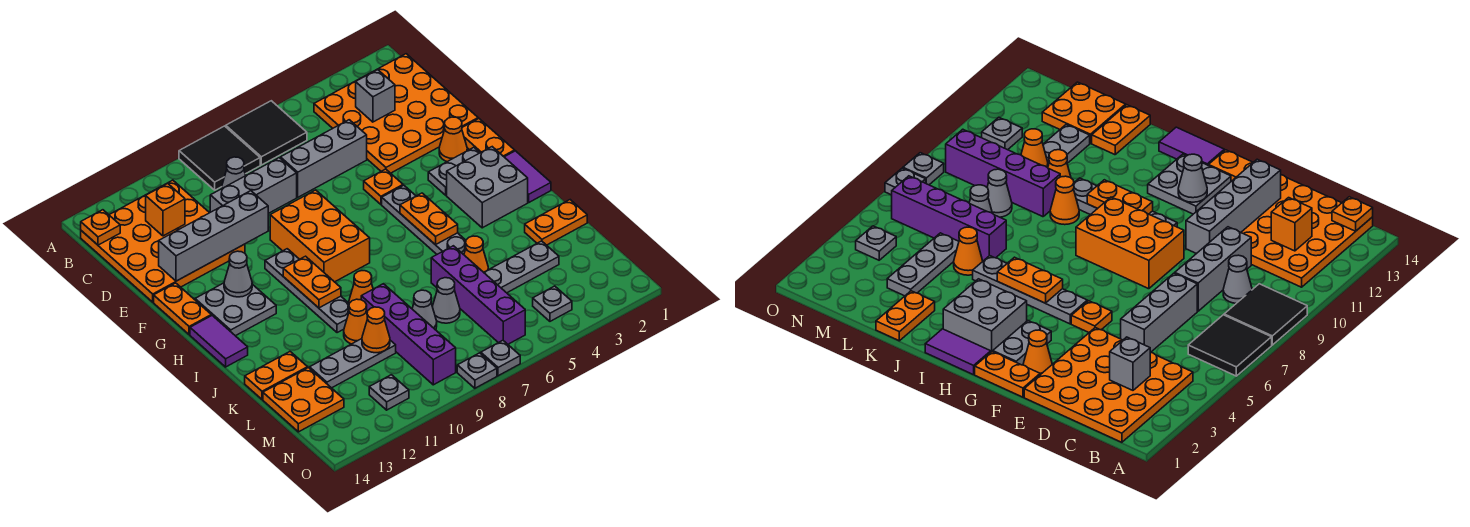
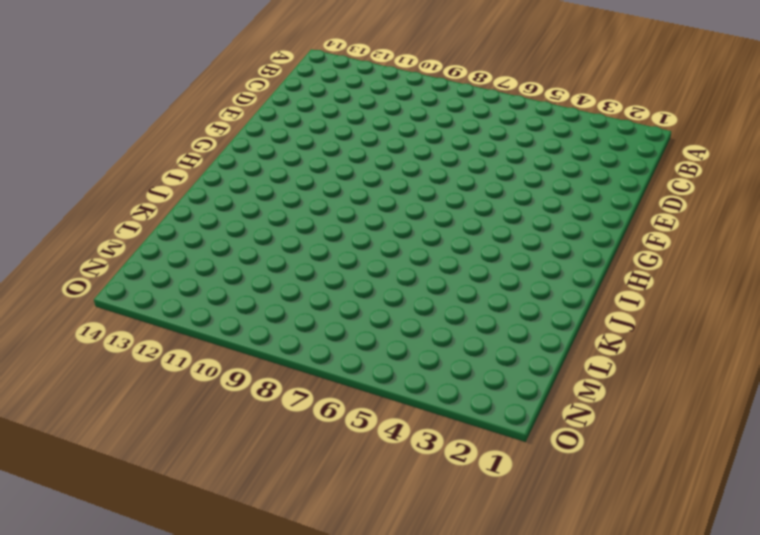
none -> black tile A6:B7 level 1
none -> black tile A8:B9 level 1
none -> orange plate B1:E4 level 1
none -> orange plate B11:E14 level 1

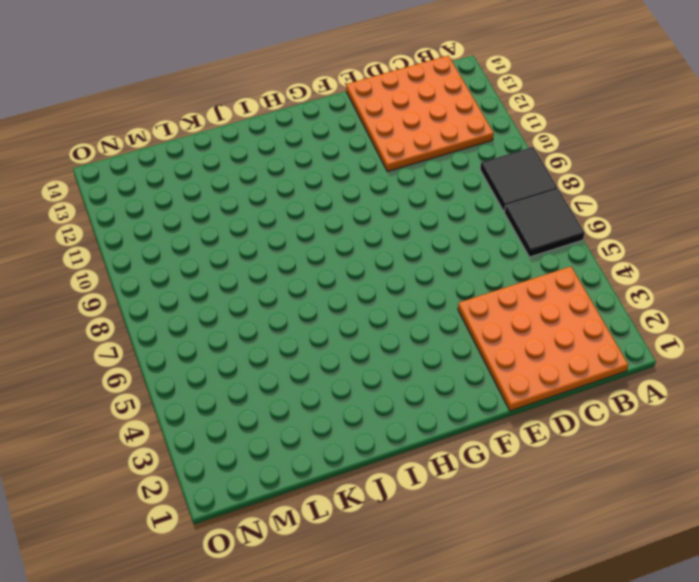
none -> grey cone C9 level 1
none -> grey brick D5:D7 level 1
none -> grey brick D8:D10 level 1
none -> orange plate F1:G1 level 1

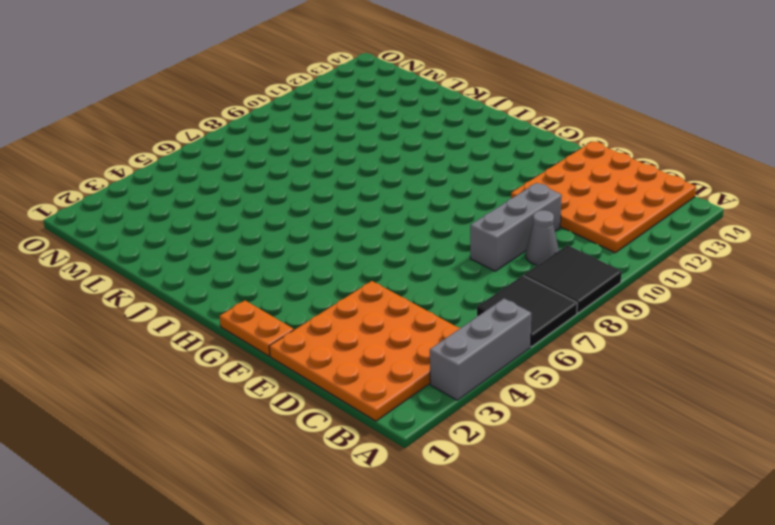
grey brick A3:A5 level 1 -> grey brick D5:D7 level 1
none -> orange cone F2 level 1
none -> orange plate F5 level 1
none -> orange brick F8:H9 level 1
none -> orange plate F14:G14 level 1

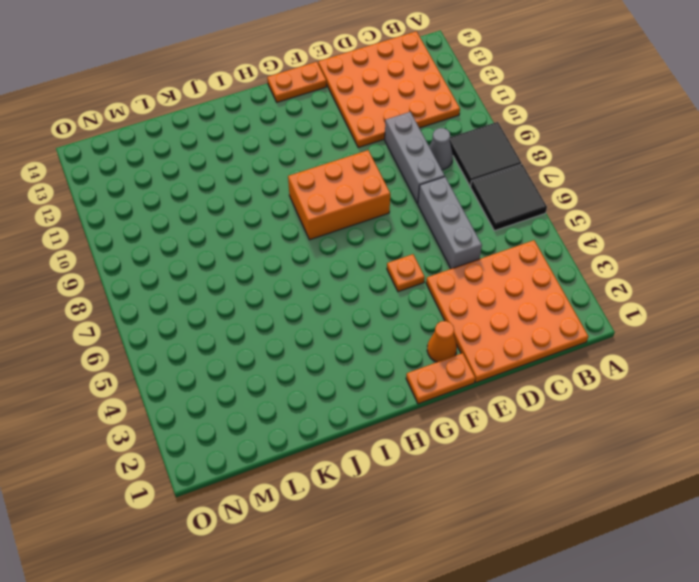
none -> grey plate G2:G3 level 1
none -> grey plate G5:J5 level 1
none -> grey plate G10:J10 level 1
none -> grey plate G12:H13 level 1

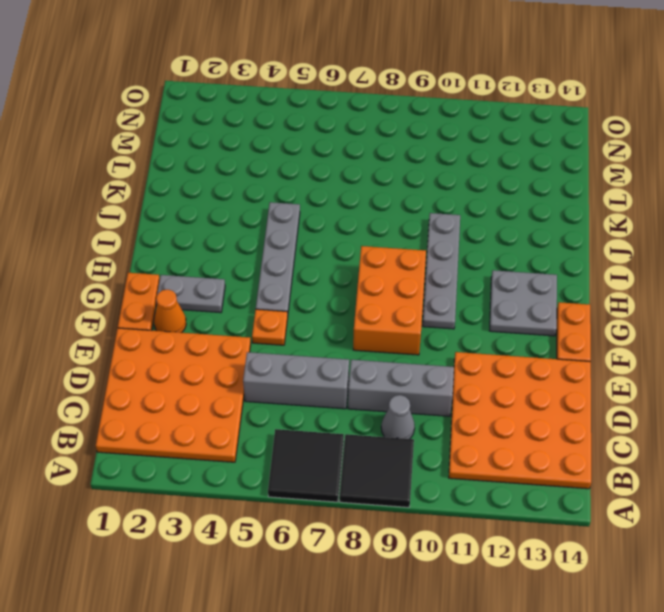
none -> purple tile H1:I1 level 1
none -> grey brick H2:I3 level 1
none -> purple tile H14:I14 level 1
none -> orange cone J9 level 1

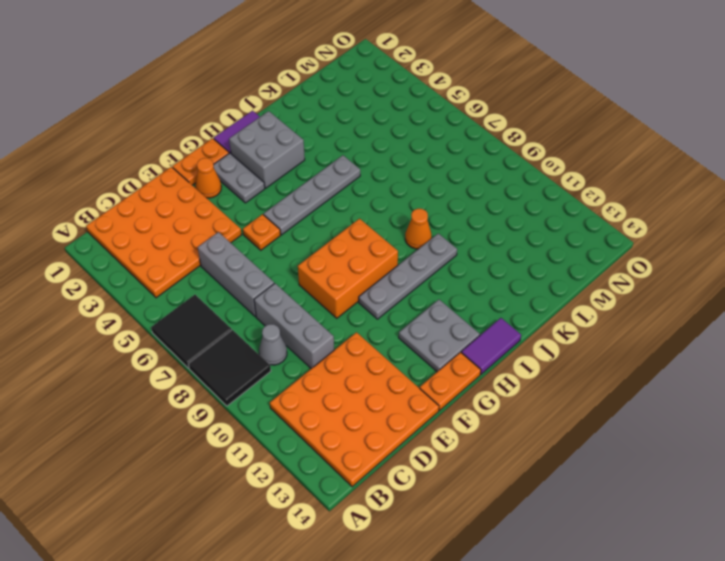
none -> orange plate K1:K2 level 1
none -> orange cone K5 level 1
none -> purple brick K6:N6 level 1
none -> purple brick K9:N9 level 1

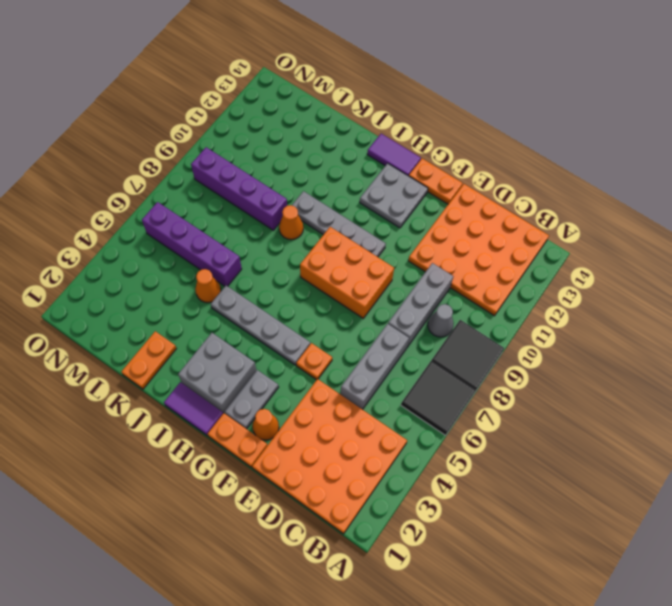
none -> orange cone K10 level 1
none -> orange plate K13:K14 level 1
none -> grey plate L3:L5 level 1
none -> grey cone L7 level 1

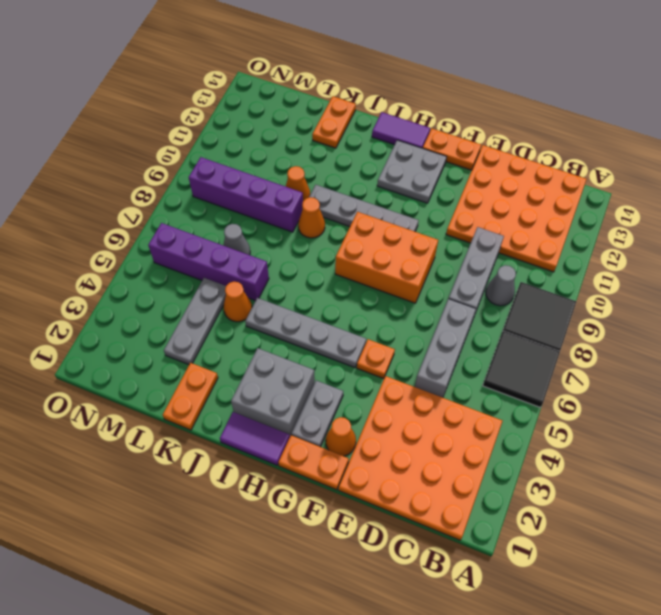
none -> grey cone L8 level 1
none -> grey plate L10:L12 level 1
none -> orange plate L13:M14 level 1
none -> grey plate N4 level 1

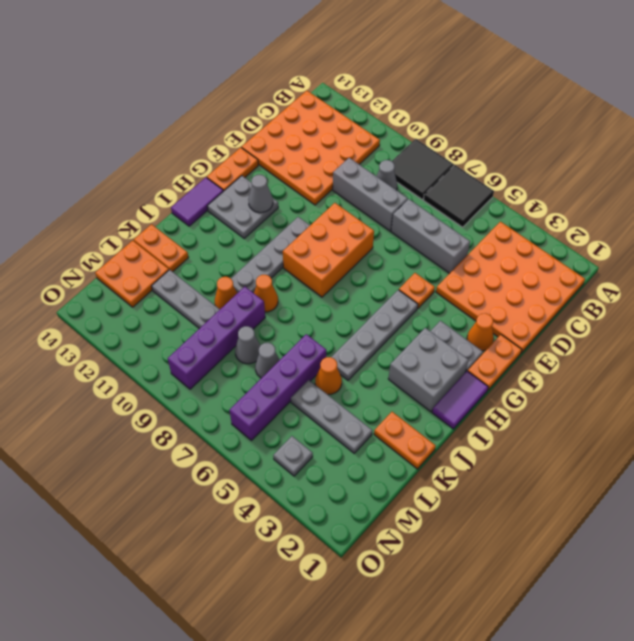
none -> grey plate N11 level 1
none -> grey plate O7 level 1
none -> grey plate O8 level 1
none -> orange plate B14 level 2

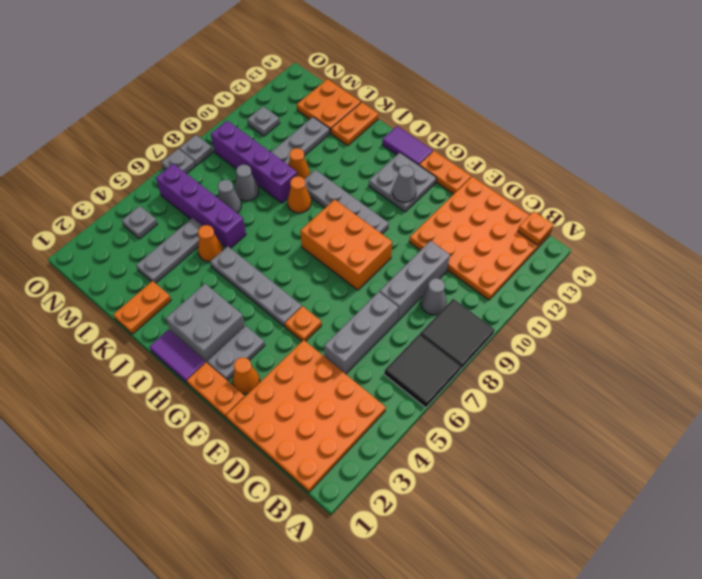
none -> grey brick C3 level 2
none -> orange brick C12 level 2
none -> grey brick E10:E13 level 2
none -> orange plate H5:I5 level 2

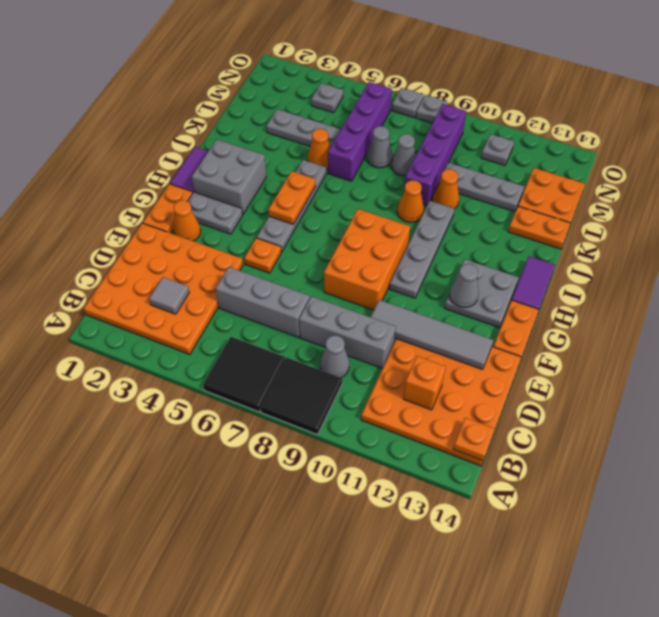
grey tile C3 level 2 -> grey brick C3 level 2
grey tile E10:E13 level 2 -> grey brick E10:E13 level 2
none -> orange plate K1:K2 level 1
none -> orange plate H10:I10 level 2
none -> orange cone L10 level 2

